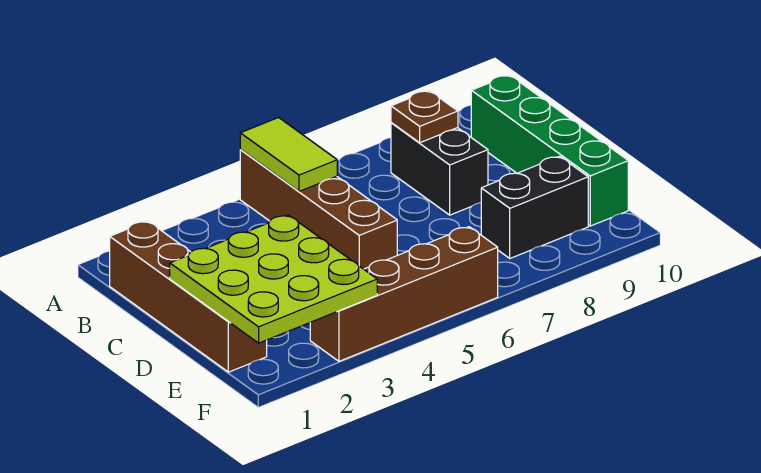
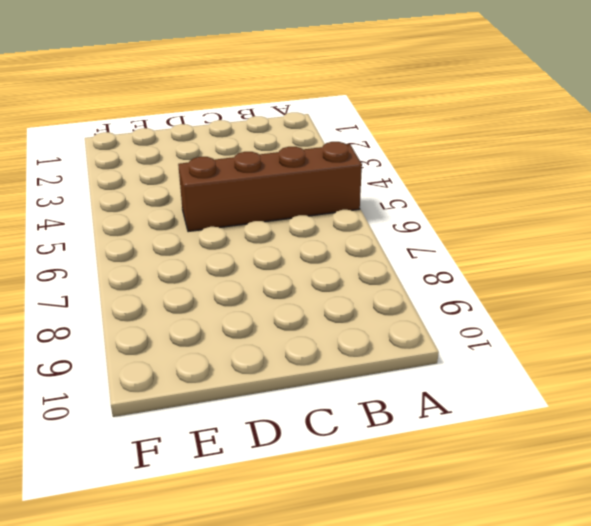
none -> brown brick B1:E1 level 1
none -> black brick B8:C8 level 1

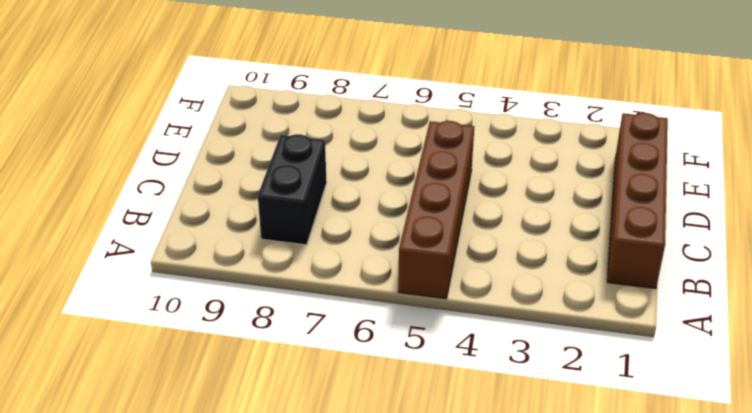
none -> green brick B10:E10 level 1
none -> black brick E8:E9 level 1

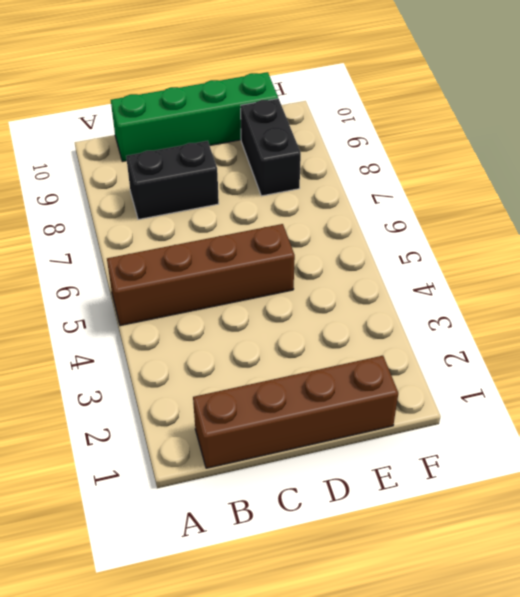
none -> brown brick F3:F6 level 1
none -> lime tile A5:B5 level 2

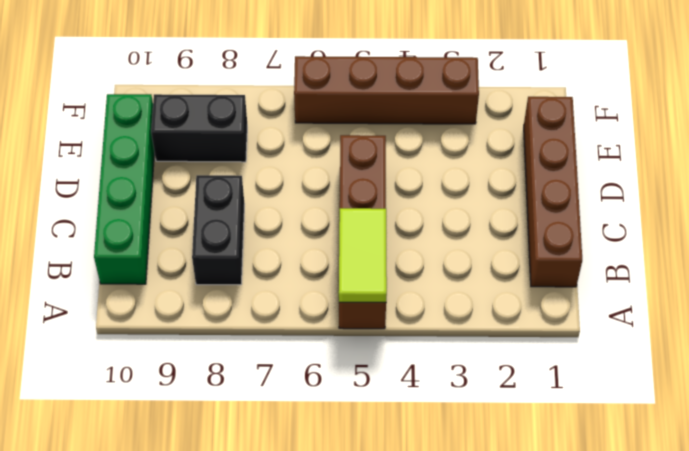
none -> brown plate B8 level 2
none -> lime plate D1:F3 level 2

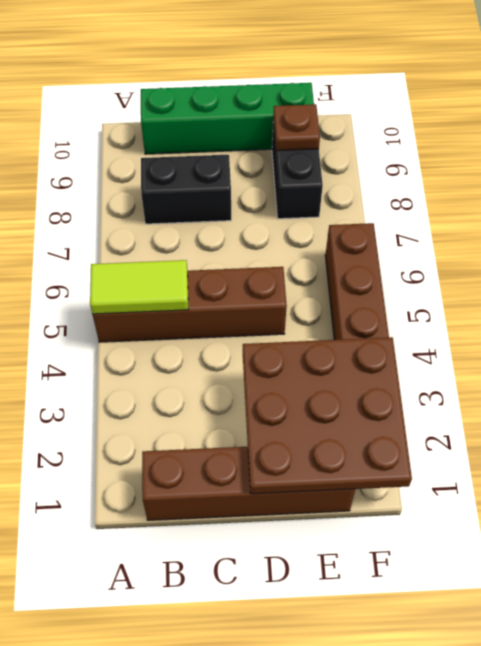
brown plate D1:F3 level 2 -> lime plate D1:F3 level 2
brown plate E9 level 2 -> brown plate B8 level 2

